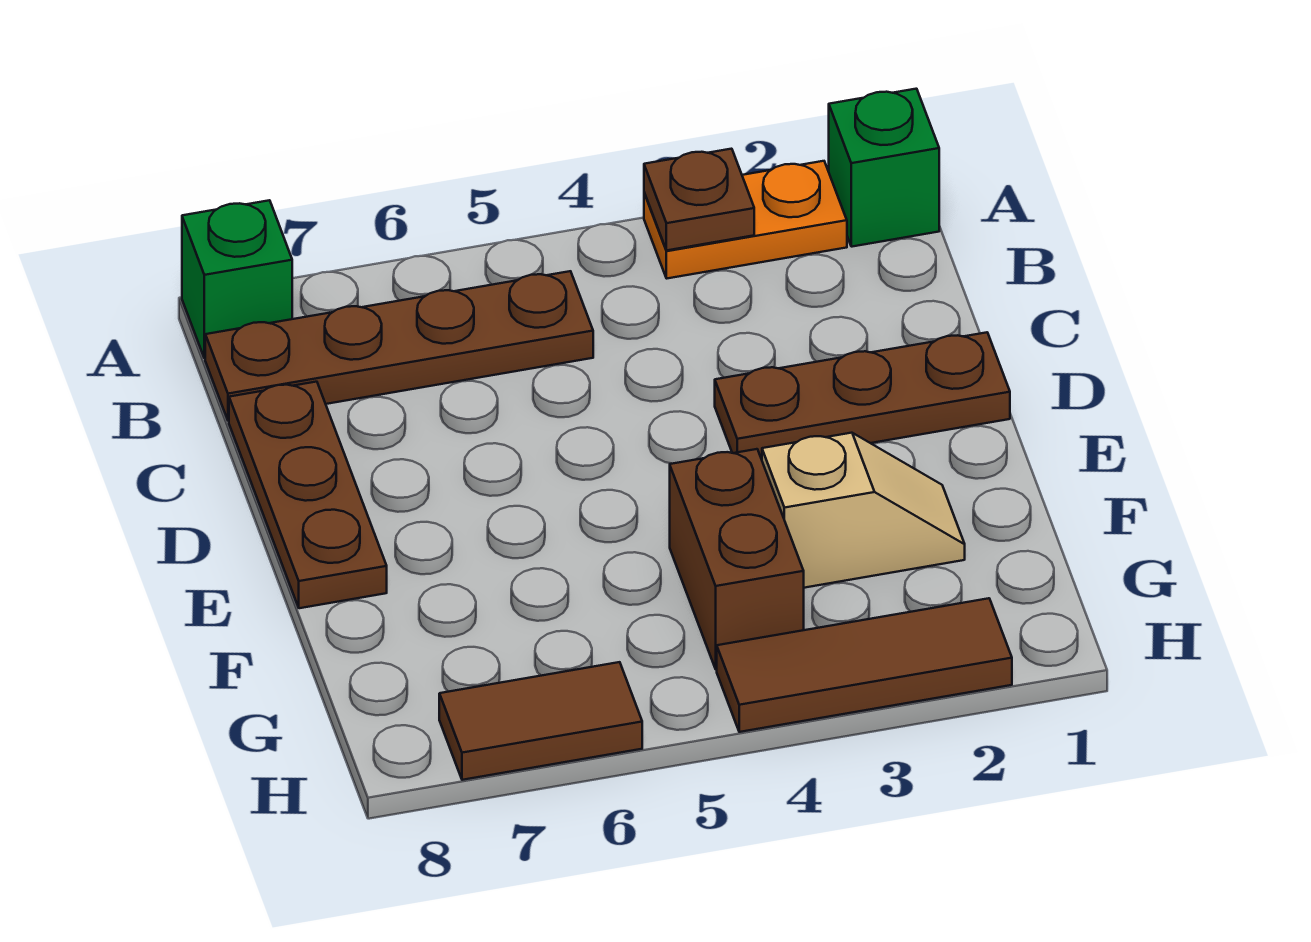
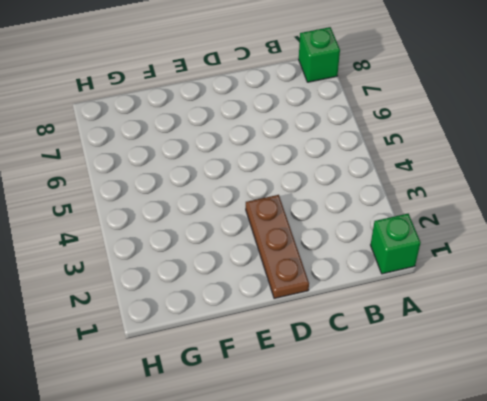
none -> orange plate A2:A3 level 1
none -> brown plate B5:B8 level 1

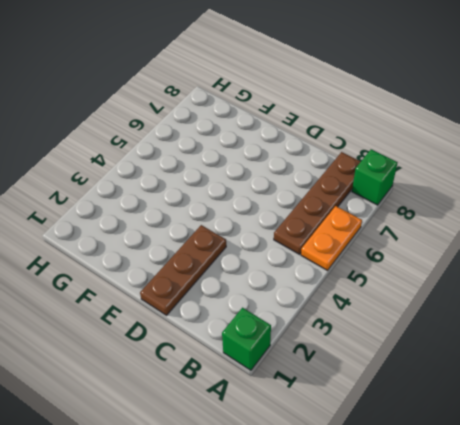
orange plate A5:A6 level 1 -> orange plate A2:A3 level 1
none -> brown plate C8:E8 level 1
none -> tan slope F2:F3 level 1 top 3

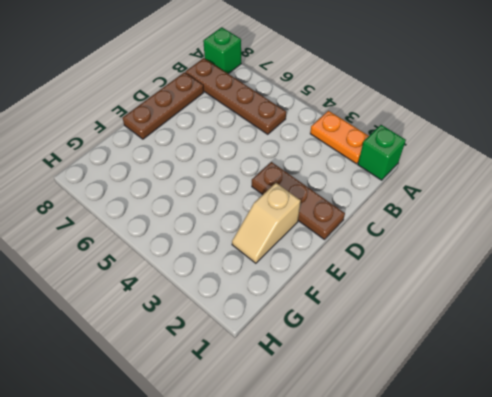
tan slope E2:F2 level 1 top E -> tan slope F2:F3 level 1 top 3
none -> brown brick F4:G4 level 1
none -> brown tile H2:H4 level 1

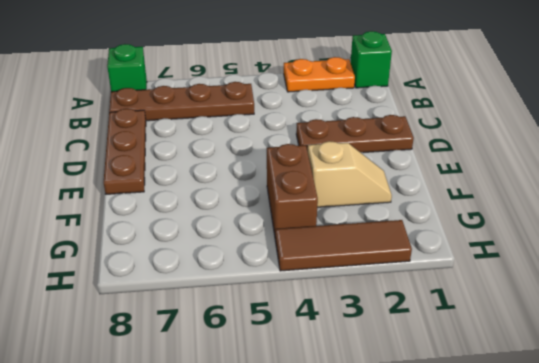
none -> brown tile H6:H7 level 1
none -> brown plate A3 level 2

